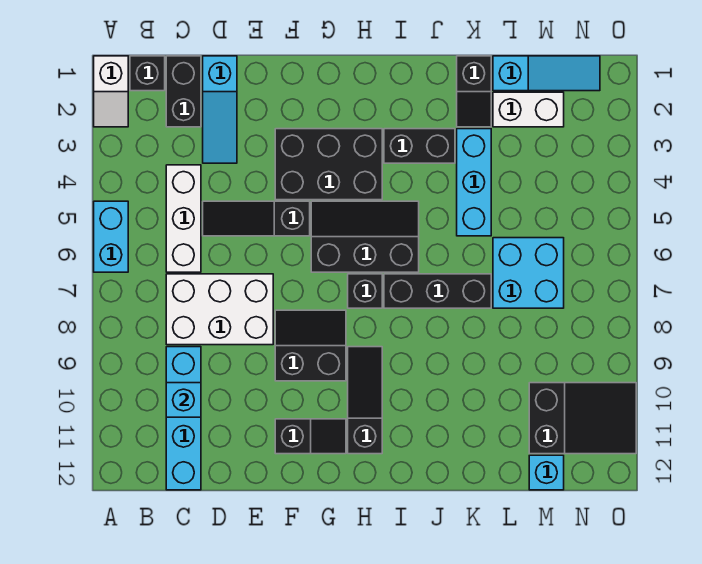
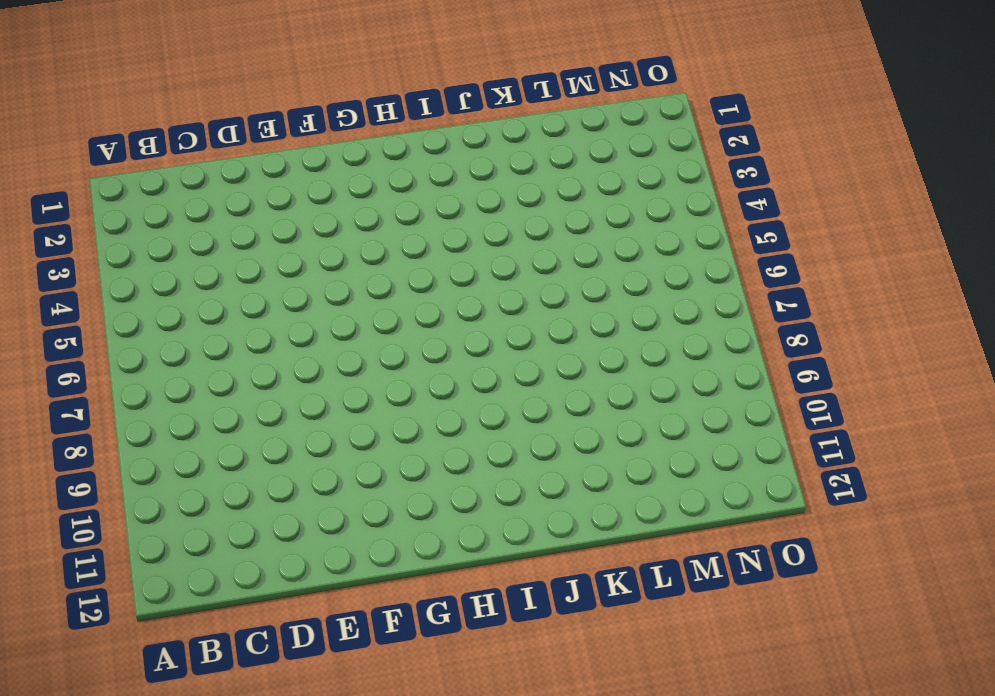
none -> white slope A1:A2 level 1 top 1
none -> cyan brick A5:A6 level 1
none -> black brick B1 level 1

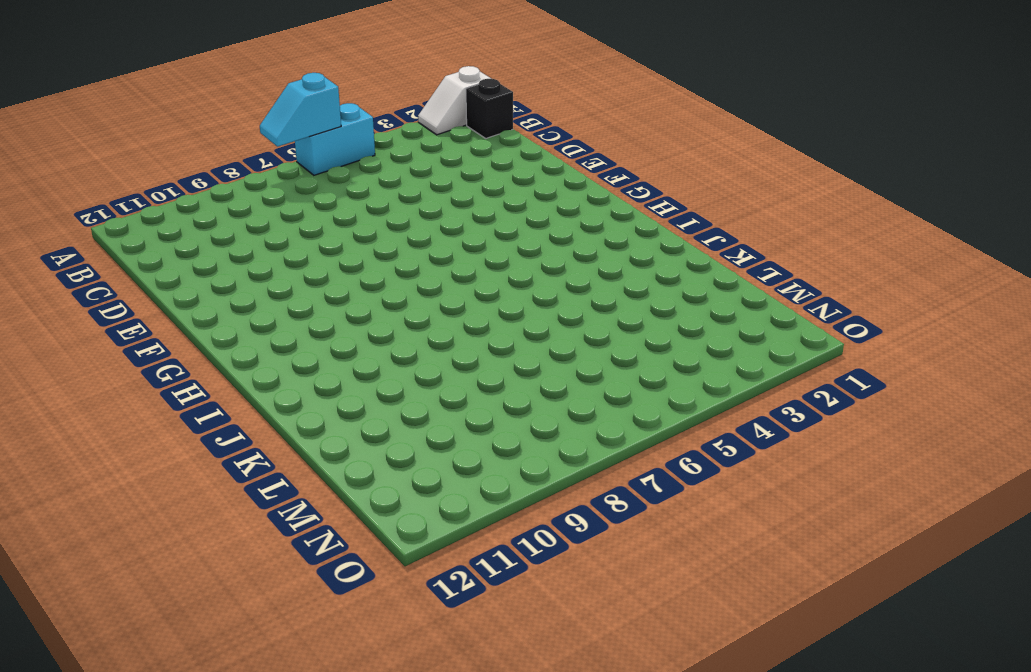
cyan slope A6:A7 level 2 top 6 -> none
none -> black brick C1:C2 level 1
none -> white brick C4:C6 level 1
none -> white brick C7:E8 level 1

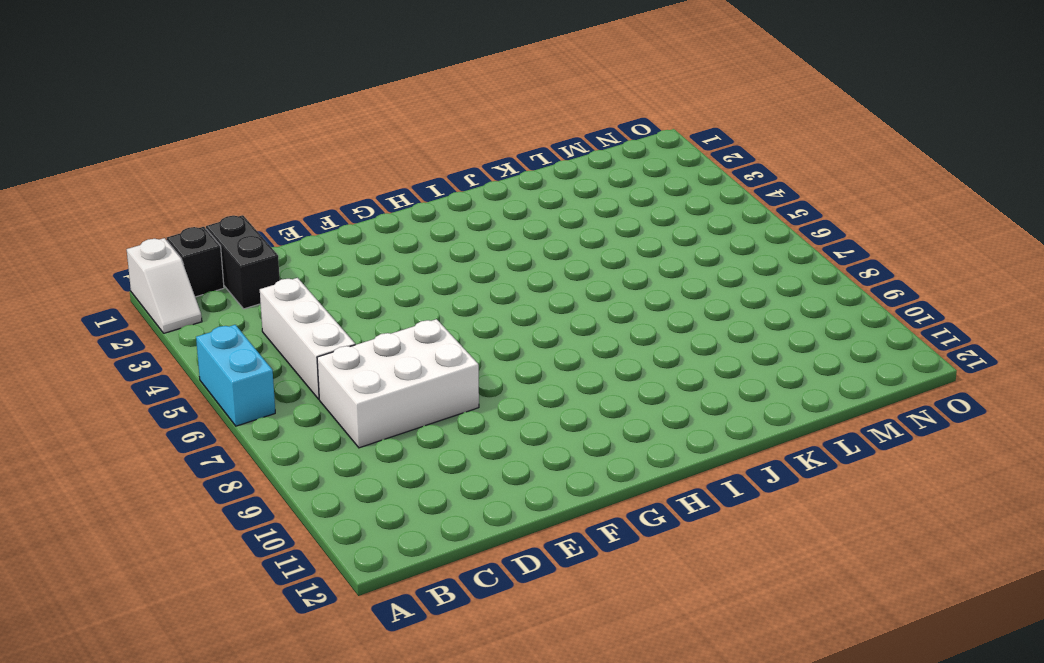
none -> cyan brick C9:C12 level 1
none -> cyan slope D1:D3 level 1 top 1
none -> black slope D5:F5 level 1 top F

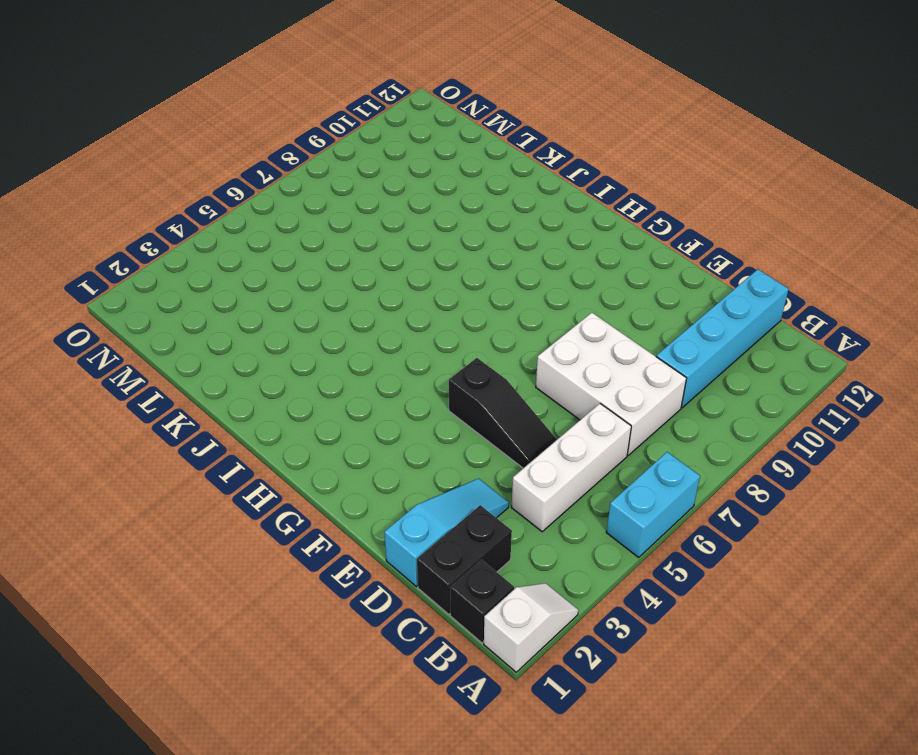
none -> black brick F3:H4 level 1
none -> black slope F8:G9 level 1 top 9
none -> black slope F11:G11 level 1 top F

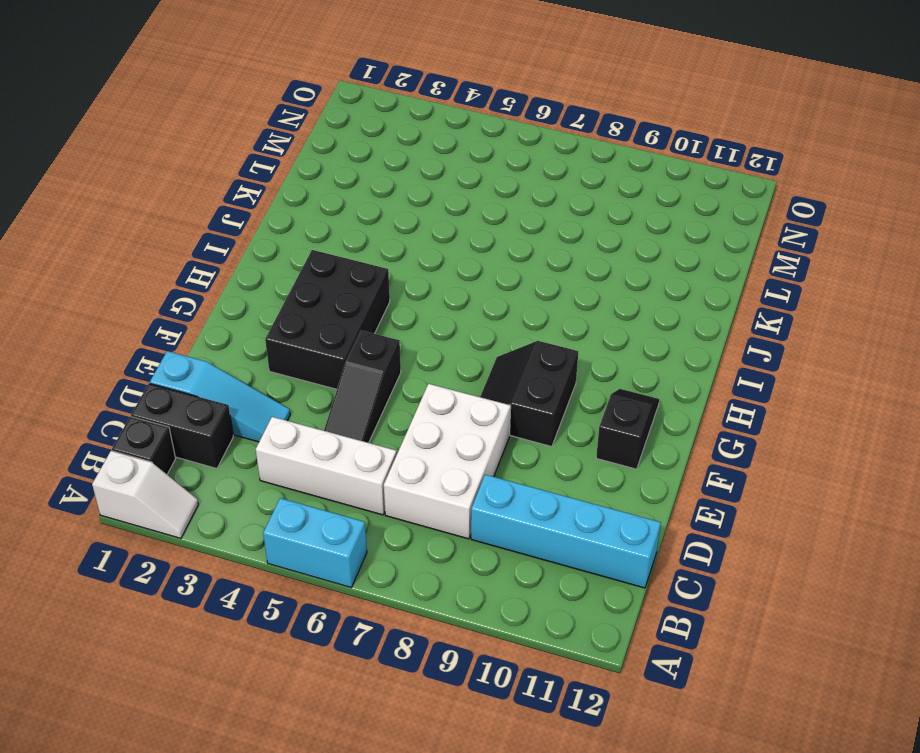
none -> black slope G5:I6 level 1 top 6
none -> black brick H7 level 1
none -> black slope H9:H11 level 1 top 11

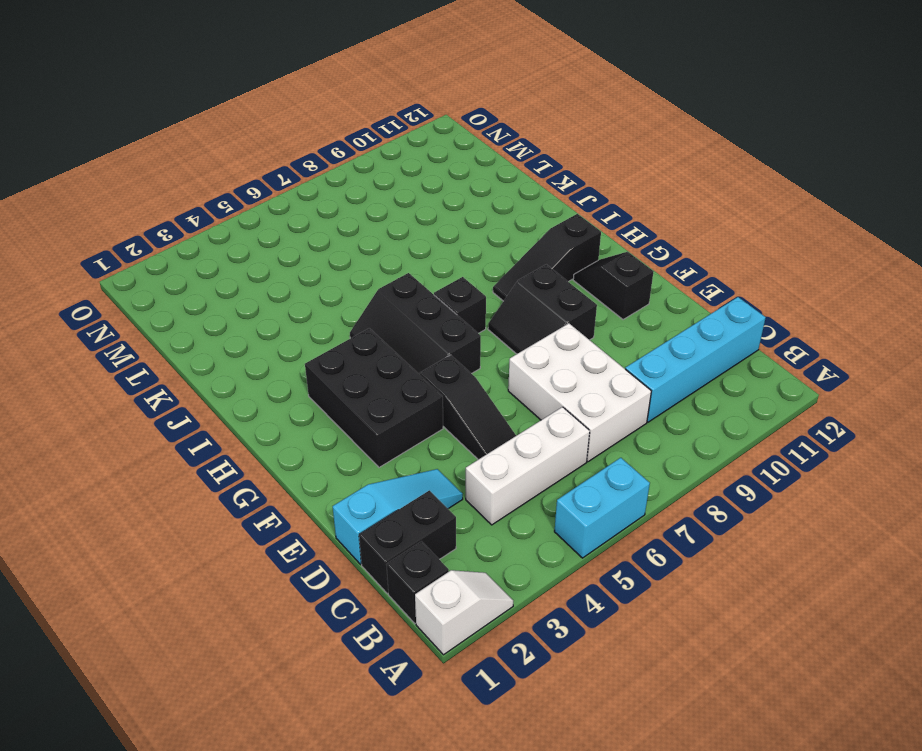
none -> black brick I3:J3 level 1
none -> black brick I7:K7 level 1
none -> black slope K1:K2 level 1 top 1

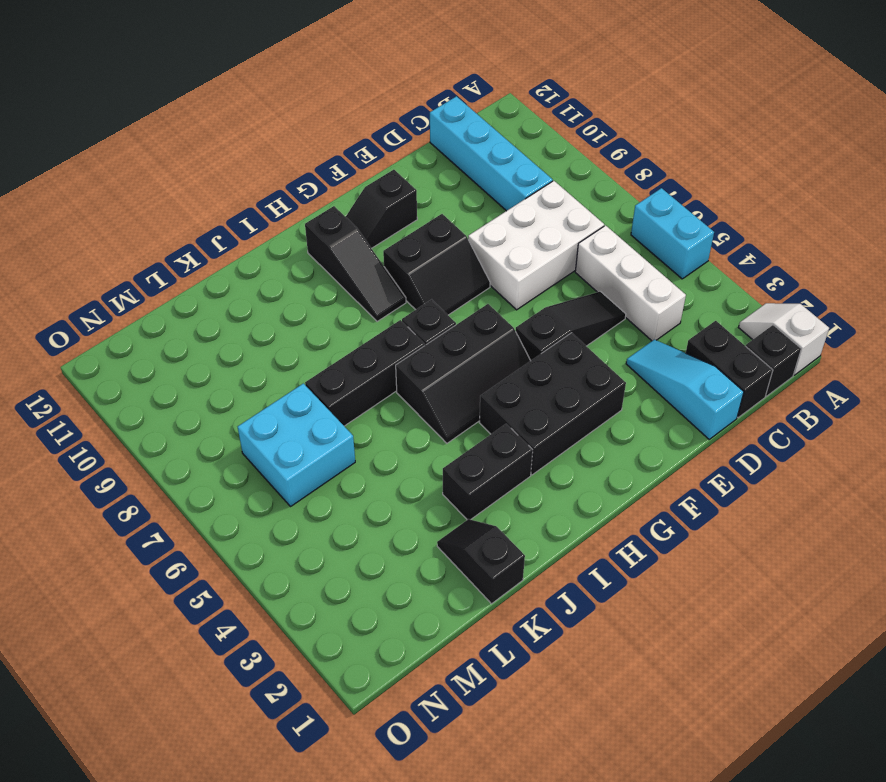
none -> cyan brick K3:K5 level 1
none -> cyan slope L1:N1 level 1 top L
none -> white brick L2:M2 level 1

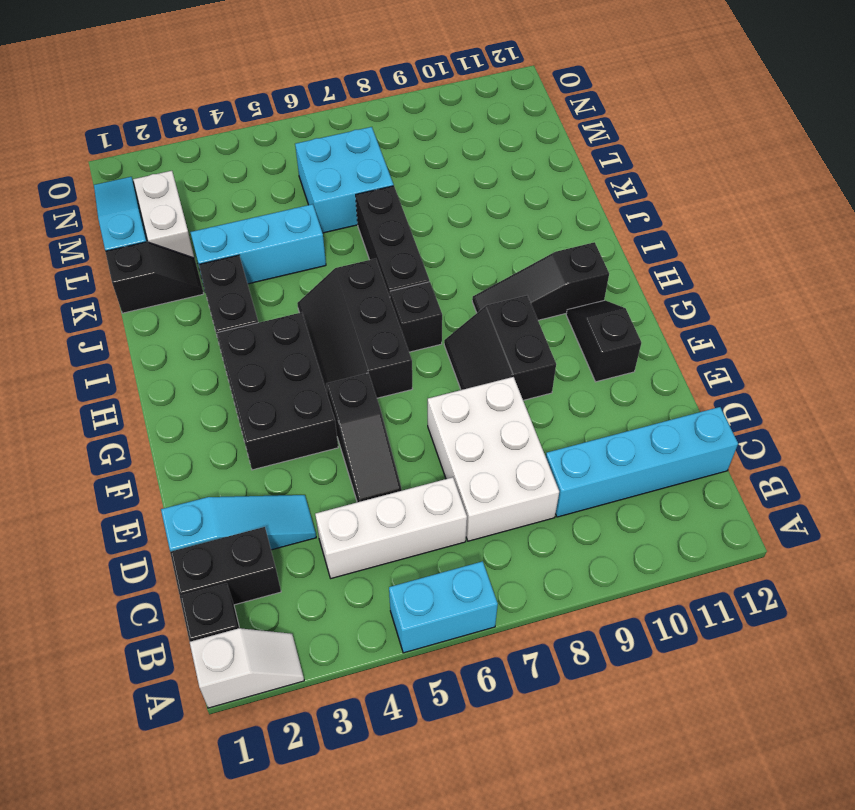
none -> black slope M10:O11 level 1 top M
none -> cyan brick M12 level 1
none -> cyan brick C10 level 2

